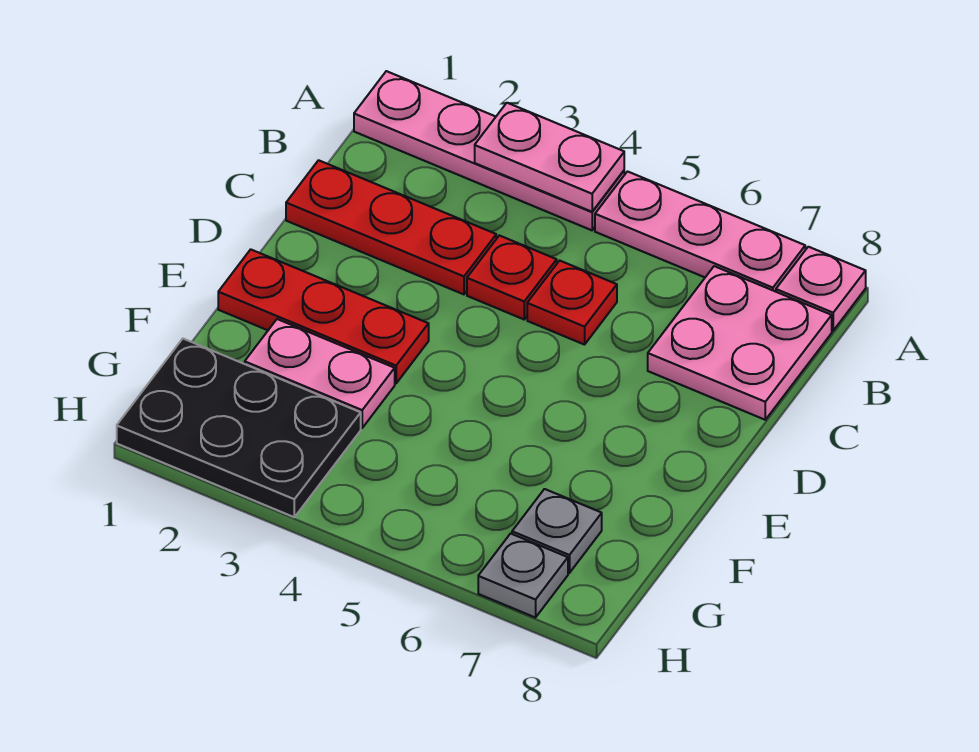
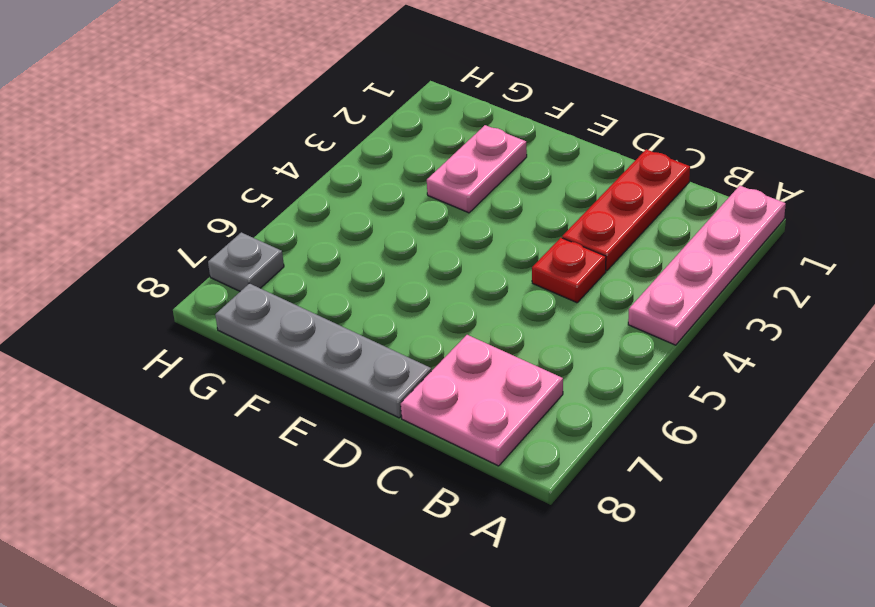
grey plate D8:G8 level 1 -> none
none -> pink plate A5:A7 level 1
none -> pink plate A8 level 1
none -> red plate C5 level 1

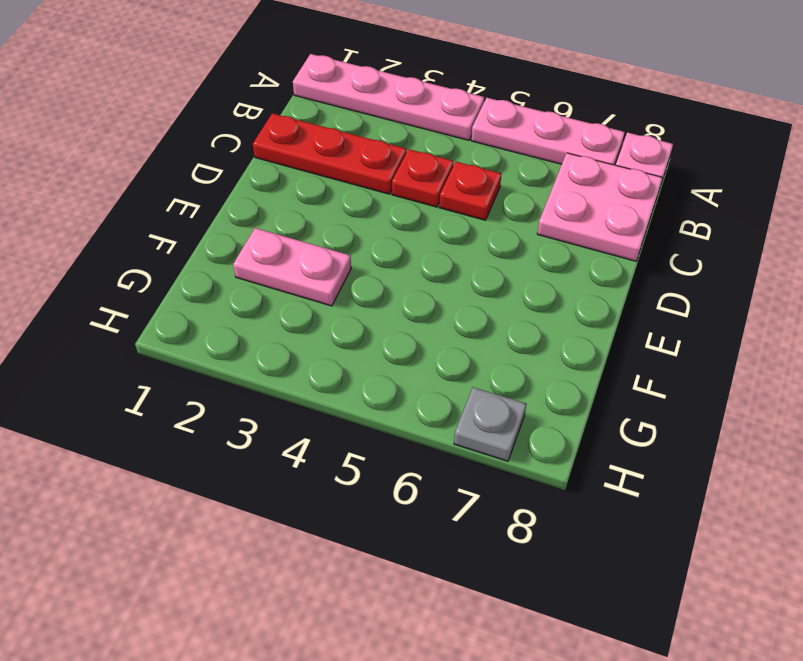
none -> red plate E1:E3 level 1
none -> black plate G1:H3 level 1
none -> grey plate G7 level 1

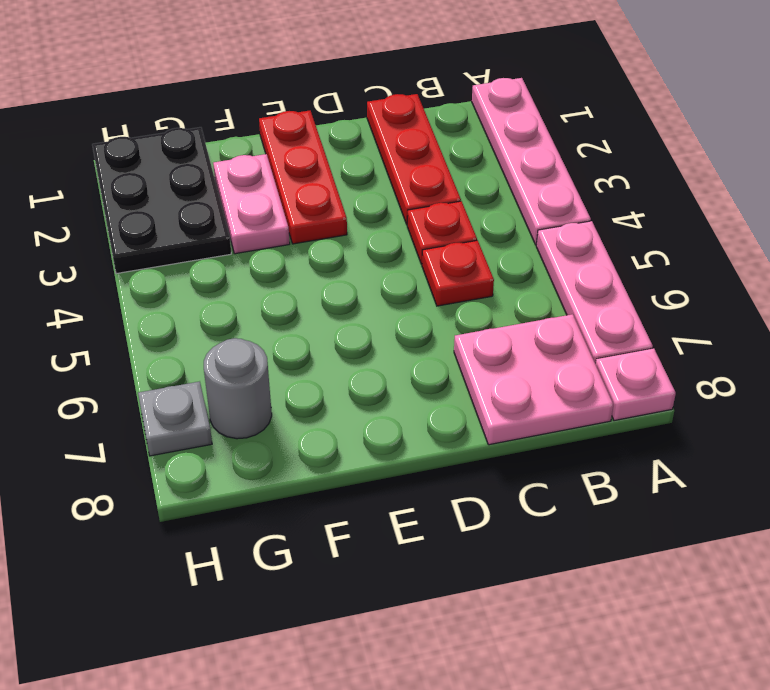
grey round brick G7 level 1 -> grey plate G7 level 1
none -> pink plate A3:A4 level 2

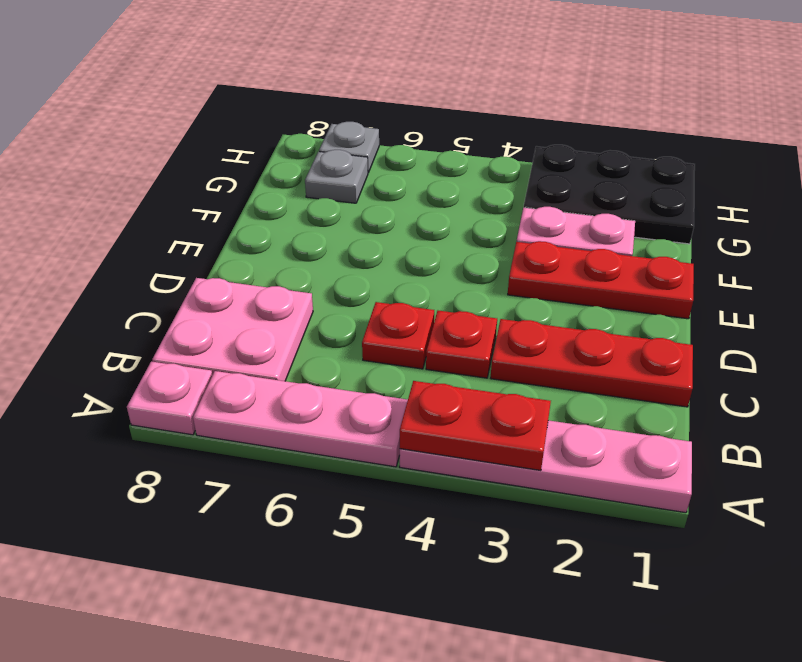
red plate A3:A4 level 2 -> pink plate A3:A4 level 2

